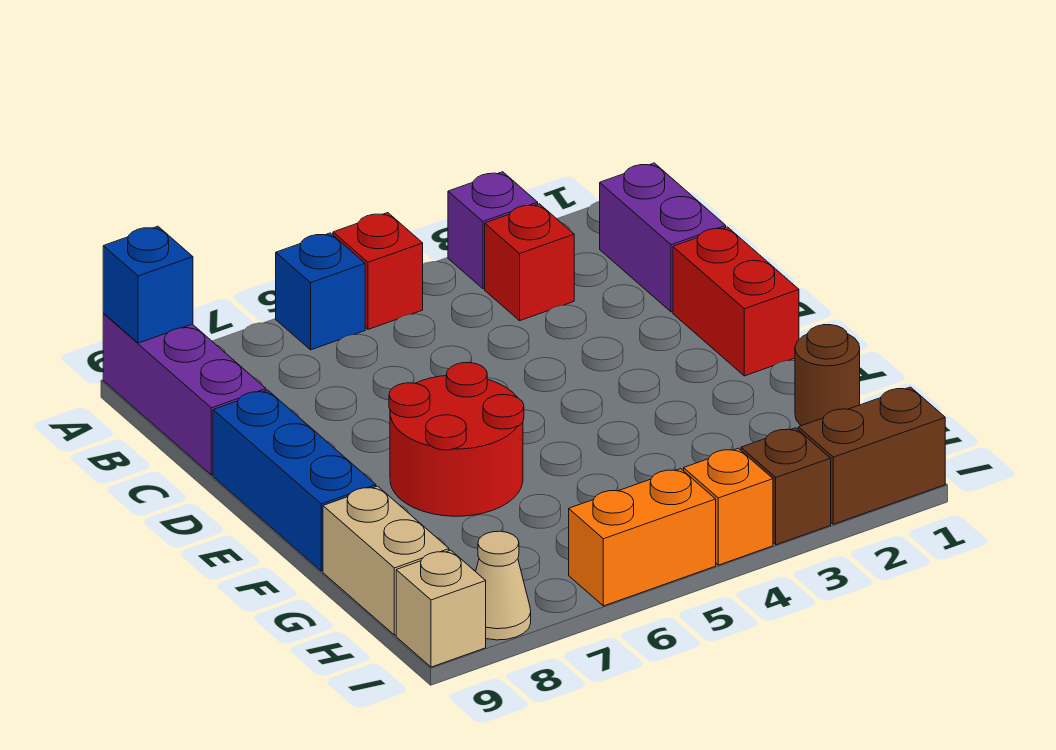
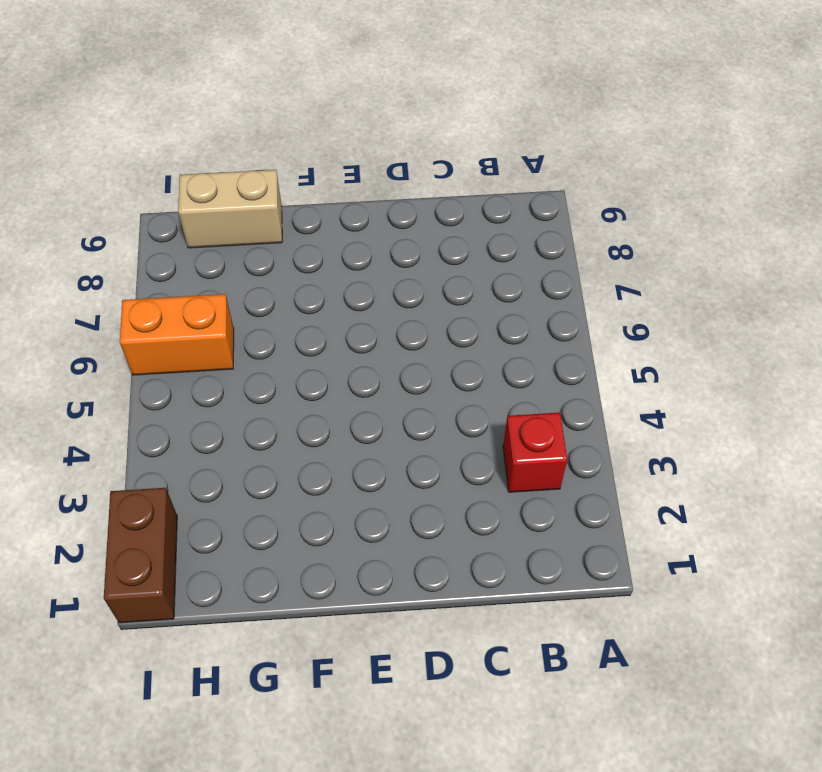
orange brick H6:I6 level 1 -> orange brick I5:I6 level 1
none -> purple brick A3 level 1
none -> red brick A5 level 1
none -> blue brick A6 level 1

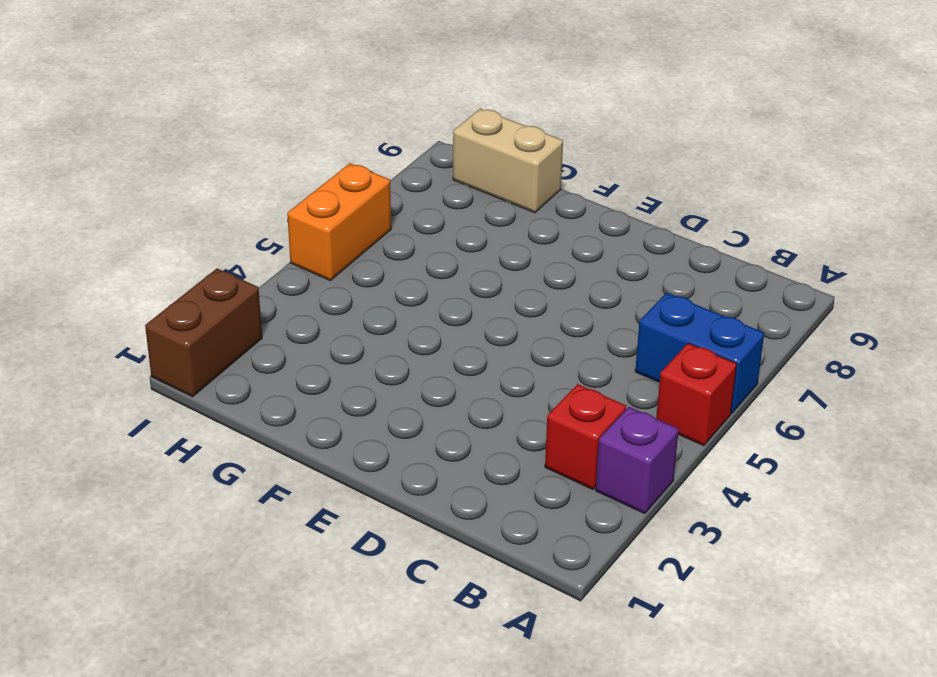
blue brick A6:B6 level 1 -> blue brick A6 level 1
none -> purple brick A9:C9 level 1
none -> purple brick B1:C1 level 1
none -> red brick D1:E1 level 1

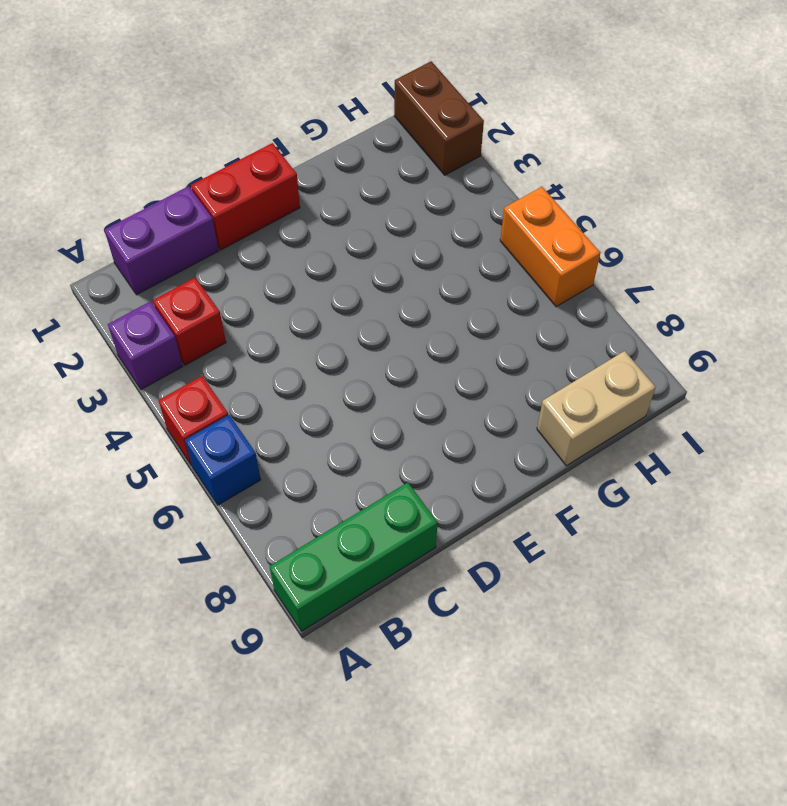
green brick A9:C9 level 1 -> purple brick A9:C9 level 1
none -> blue brick D9:F9 level 1
none -> red round brick E6:F7 level 1
none -> brown round brick G1 level 1

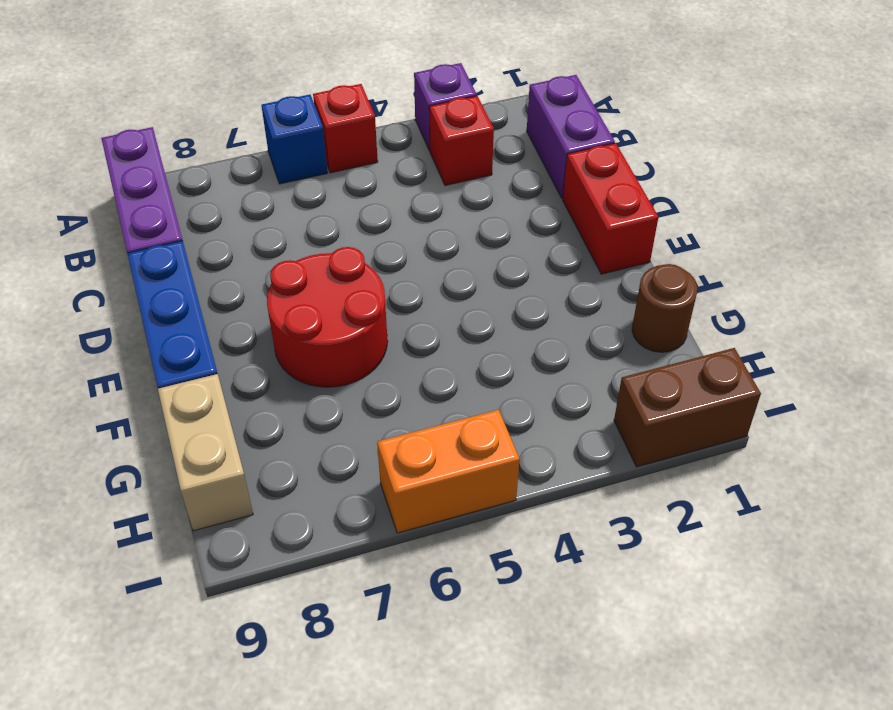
none -> brown brick I3 level 1
none -> orange brick I4 level 1
none -> tan cone I8 level 1

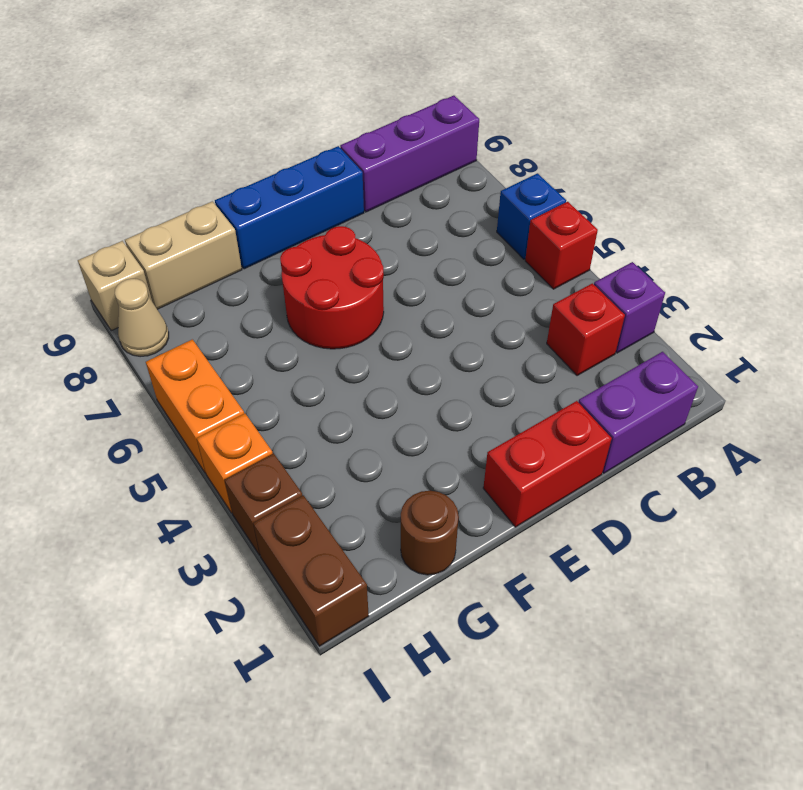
none -> blue brick A9 level 2

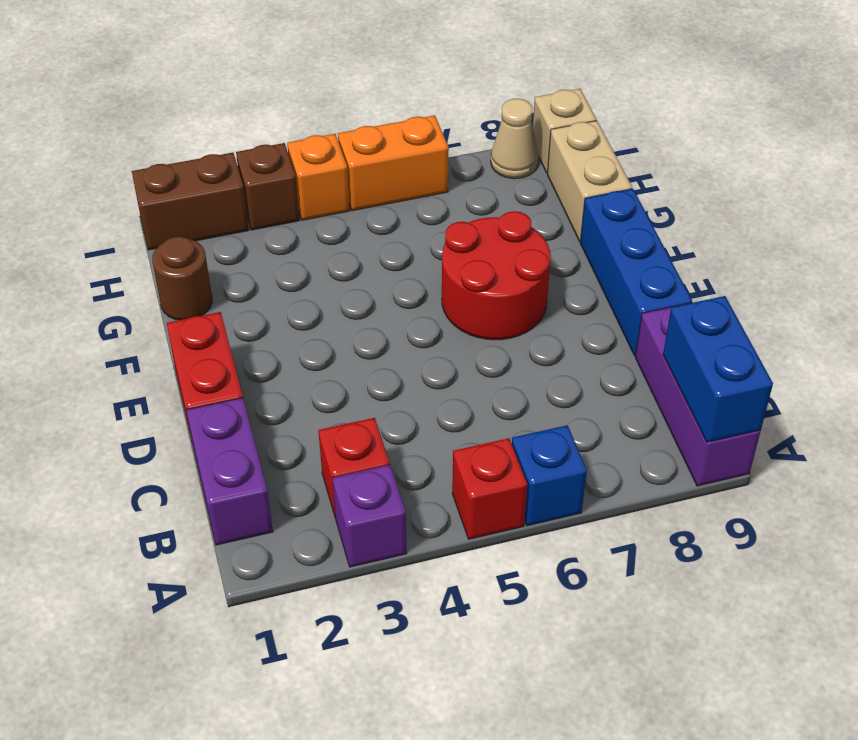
blue brick A9:B9 level 2 -> blue brick A9 level 2

